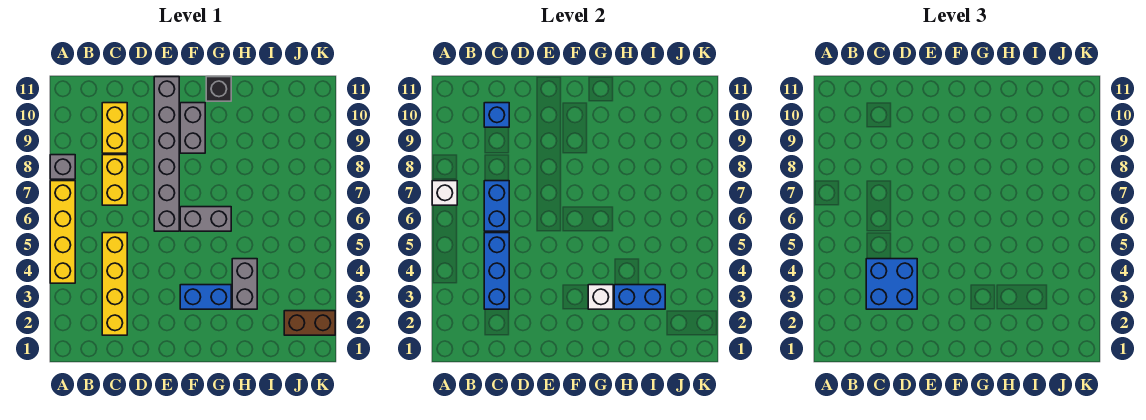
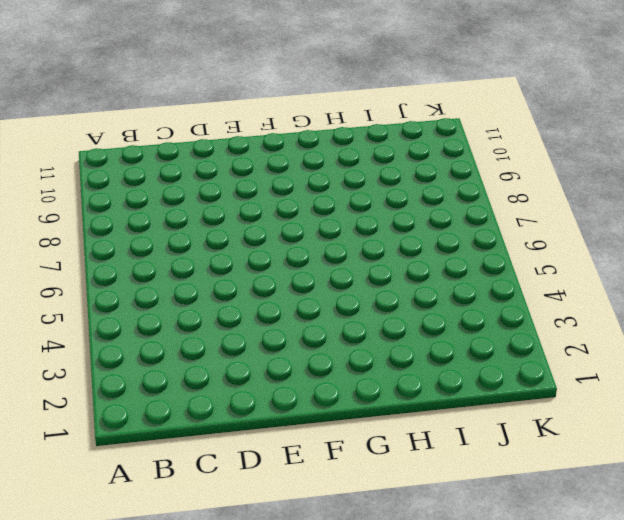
none -> yellow brick A4:A7 level 1
none -> grey brick A8 level 1
none -> yellow brick C2:C5 level 1

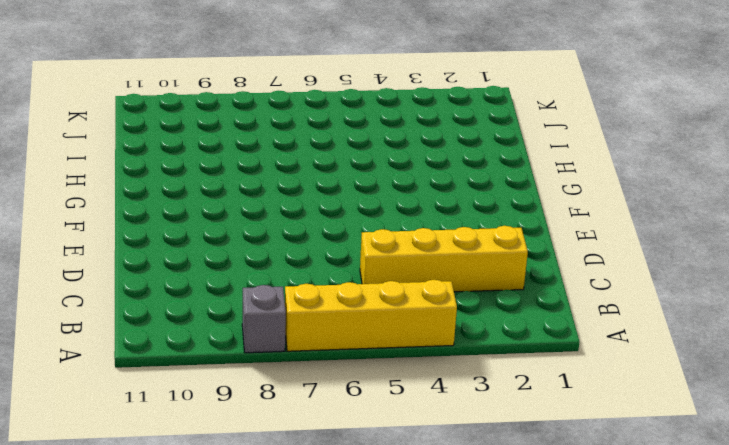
none -> yellow brick C7:C8 level 1
none -> yellow brick C9:C10 level 1
none -> grey brick E6:E11 level 1

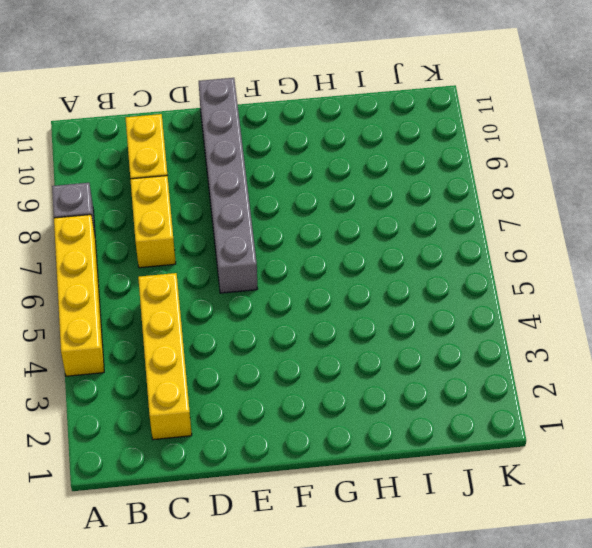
none -> blue brick F3:G3 level 1
none -> grey brick F6:G6 level 1
none -> grey brick F9:F10 level 1

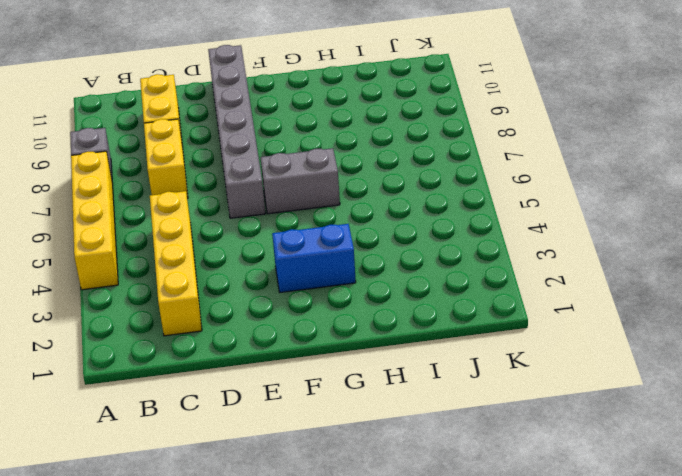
none -> grey brick F9:F10 level 1
none -> black brick G11 level 1
none -> grey brick H3:H4 level 1

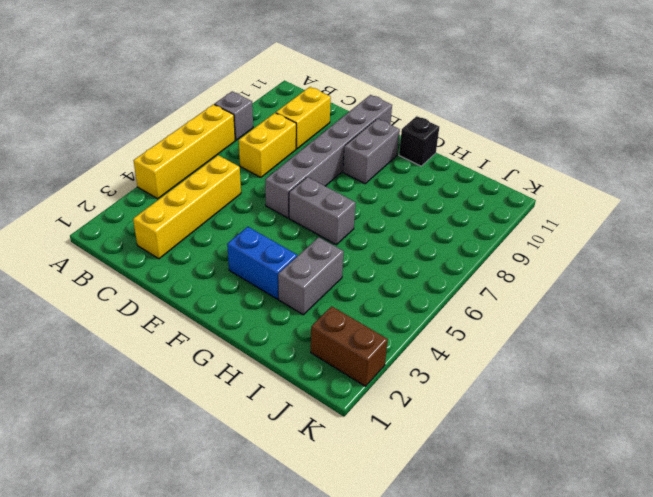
none -> white brick A7 level 2
none -> blue brick C3:C5 level 2
none -> blue brick C6:C7 level 2

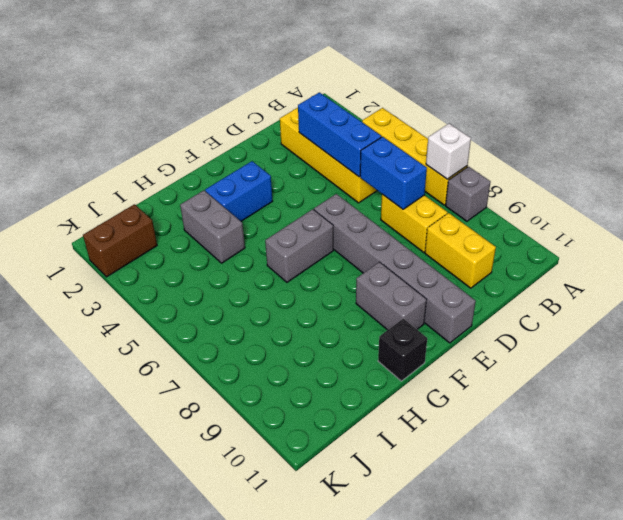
none -> blue brick C10 level 2
none -> white brick G3 level 2
none -> blue brick H3:I3 level 2

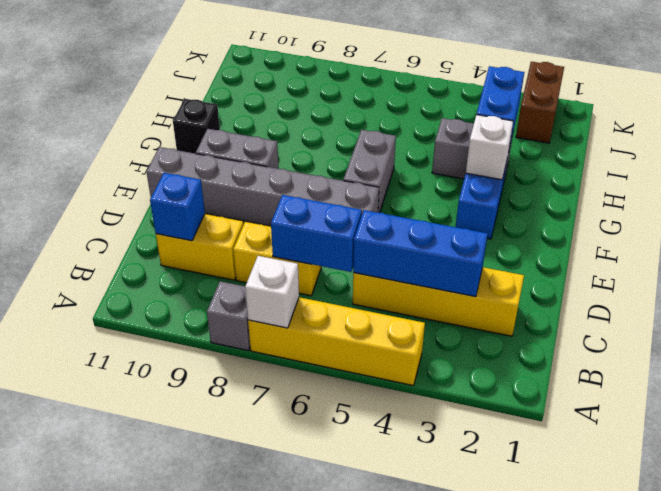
none -> blue brick C3:D4 level 3

